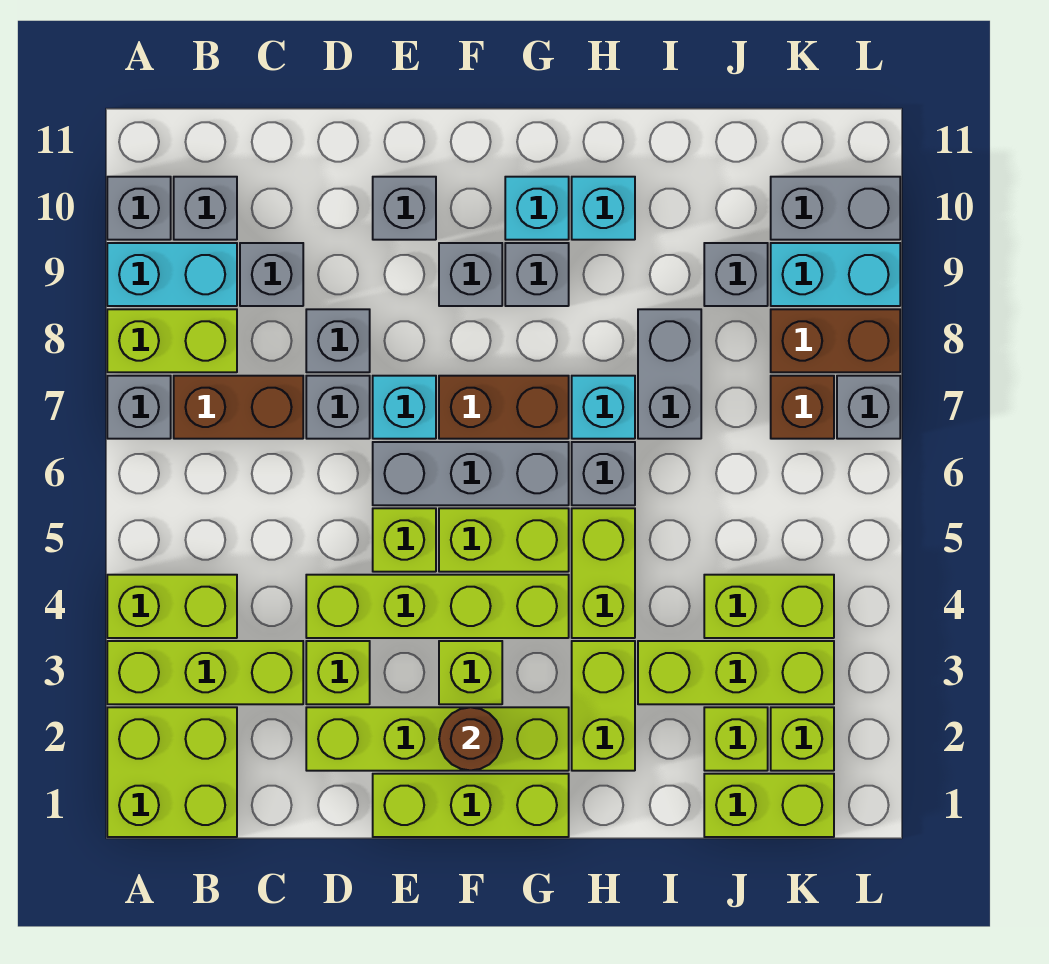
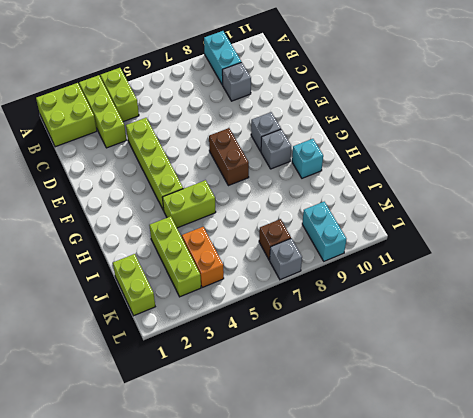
orange brick J4:K4 level 1 -> lime brick J4:K4 level 1
none -> grey brick A7 level 1
none -> lime brick A8:B8 level 1
none -> grey brick A10 level 1
none -> brown brick B7:C7 level 1

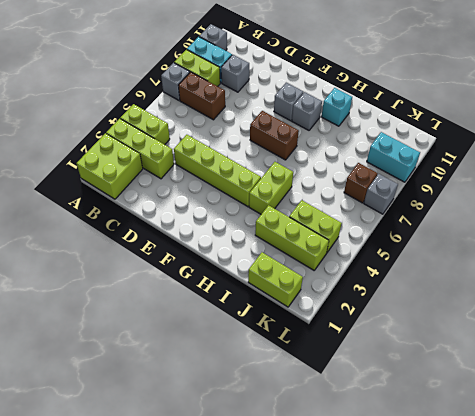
none -> grey brick B10 level 1
none -> lime brick D2:G2 level 1
none -> lime brick D3 level 1
none -> grey brick D7 level 1

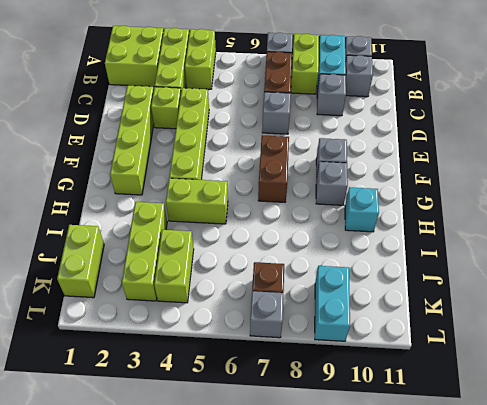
none -> grey brick D8 level 1
none -> lime brick E1:G1 level 1
none -> lime brick E5 level 1
none -> grey brick E6:G6 level 1

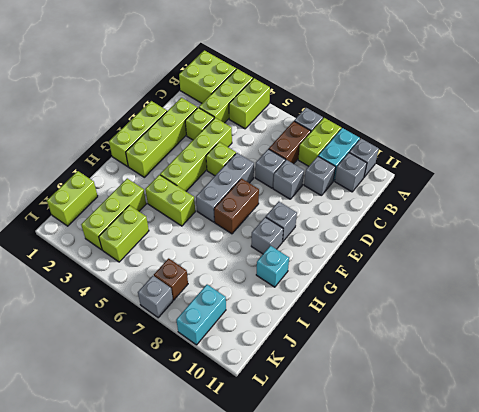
none -> cyan brick E7 level 1
none -> grey brick E10 level 1
none -> lime brick F3 level 1
none -> lime brick F5:G5 level 1

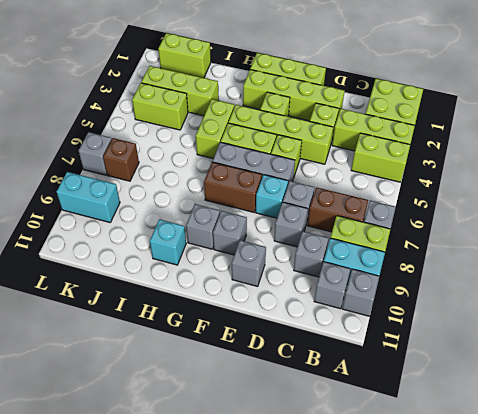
none -> cyan brick G10 level 1
none -> lime brick H2:H3 level 1
none -> grey brick H6 level 1
none -> cyan brick H7 level 1

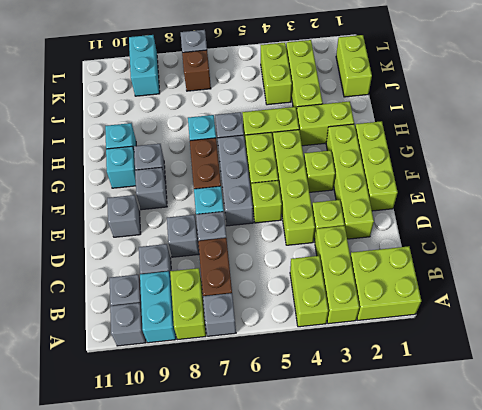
none -> grey brick I7:I8 level 1
none -> lime brick J2 level 1
none -> grey brick J9 level 1
none -> lime brick K2 level 1

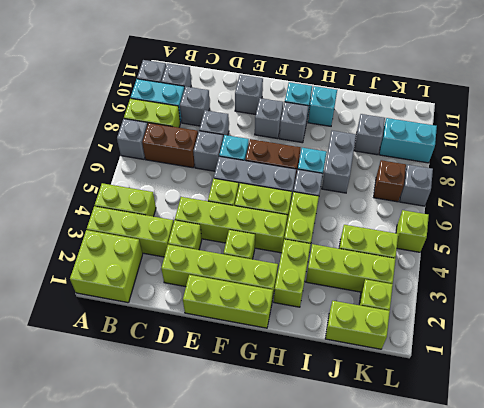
lime brick L5 level 1 -> lime brick J2 level 1
none -> brown brick K8:L8 level 1
none -> grey brick K10:L10 level 1
none -> brown round brick F2 level 2

